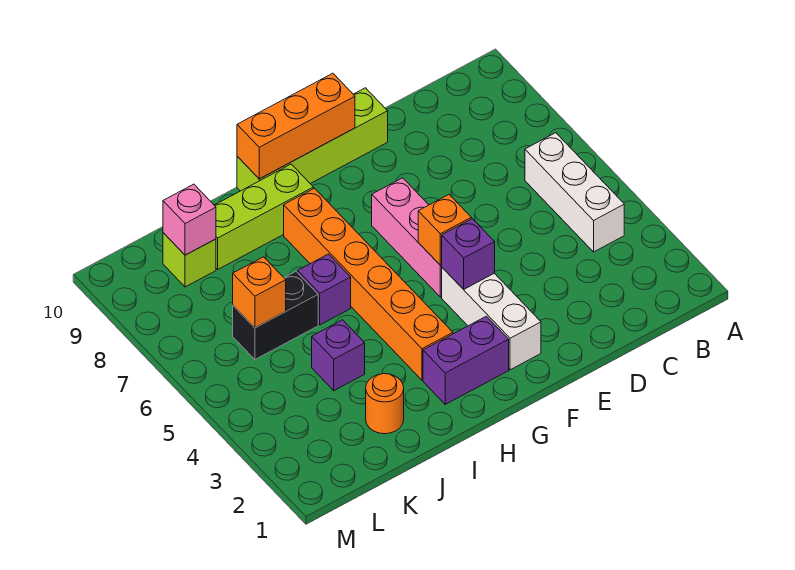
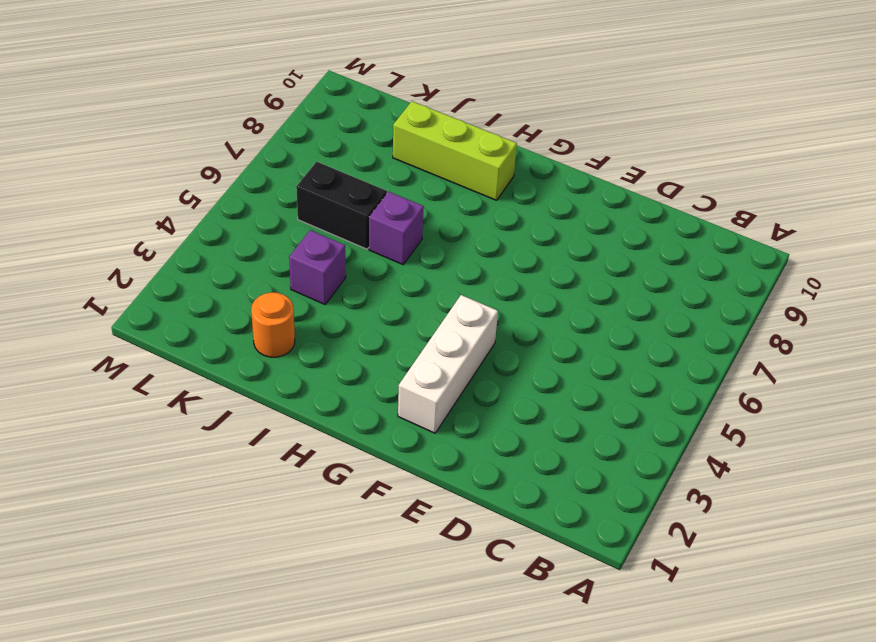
none -> white brick B4:B6 level 1
none -> lime brick E10:H10 level 1
none -> pink brick F5:F7 level 1

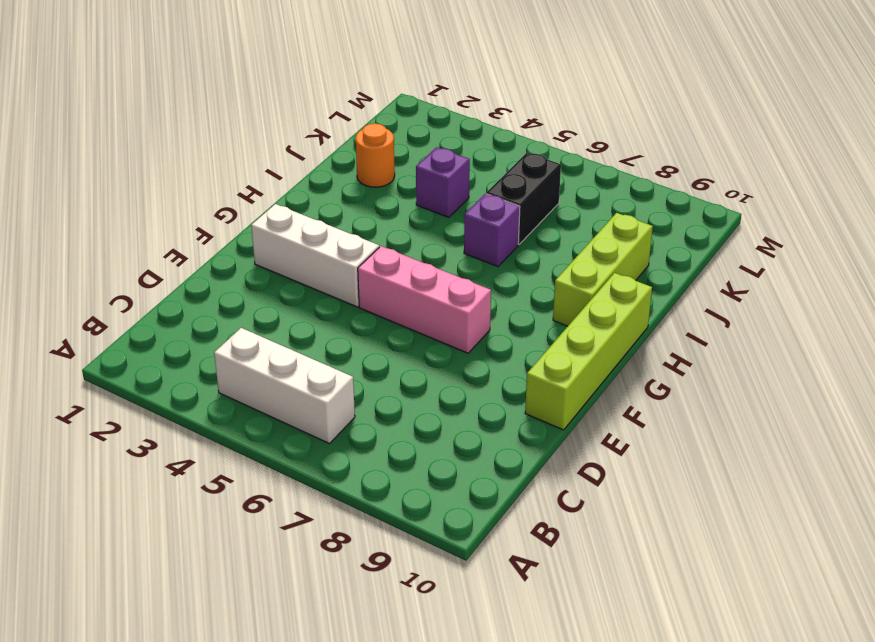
none -> purple brick G2:H2 level 1
none -> orange brick H3:H8 level 1
none -> lime brick K9 level 1

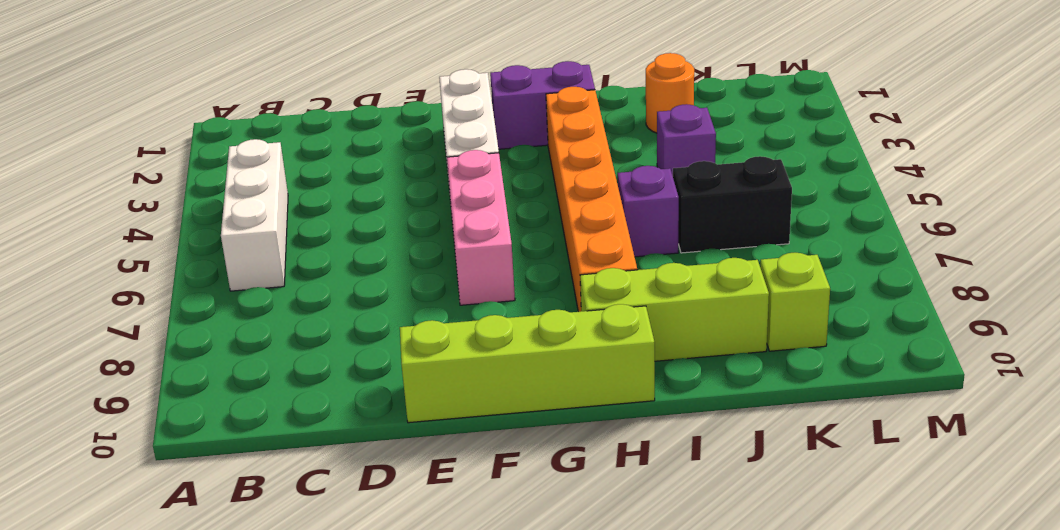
none -> purple brick F4 level 2
none -> orange brick F5 level 2
none -> orange brick F10:H10 level 2

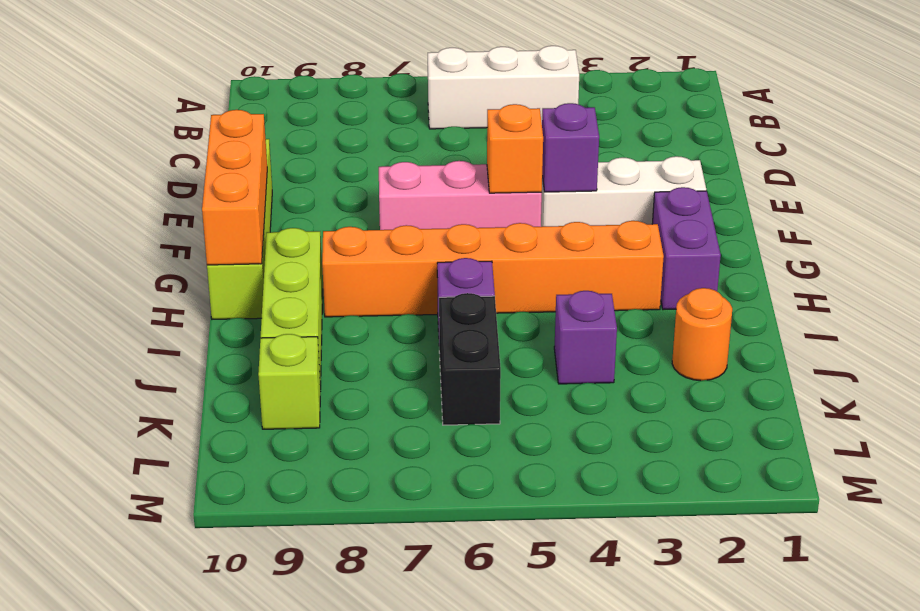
none -> orange brick K6 level 2
none -> pink brick K9 level 2

